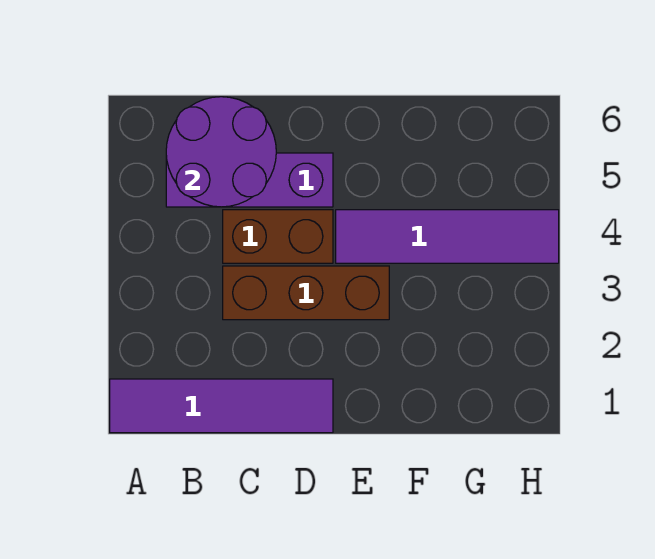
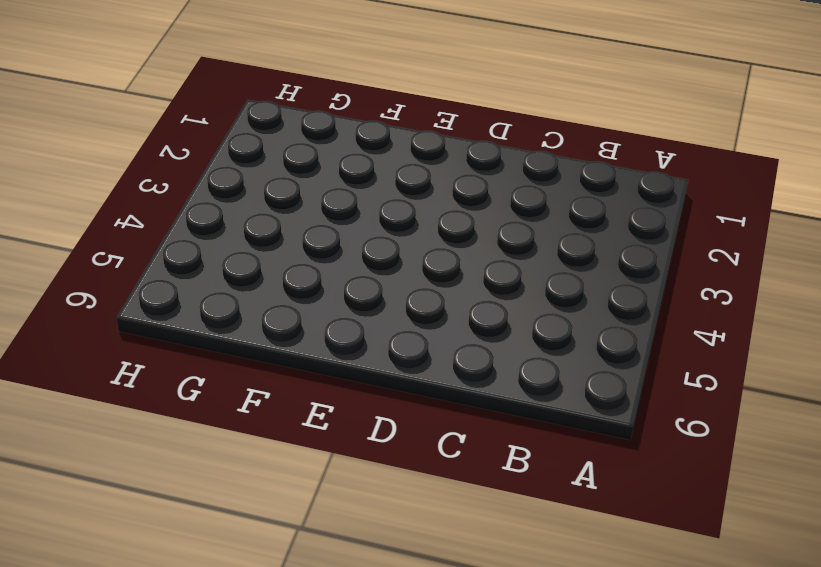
none -> purple tile A1:D1 level 1
none -> purple brick B5:D5 level 1

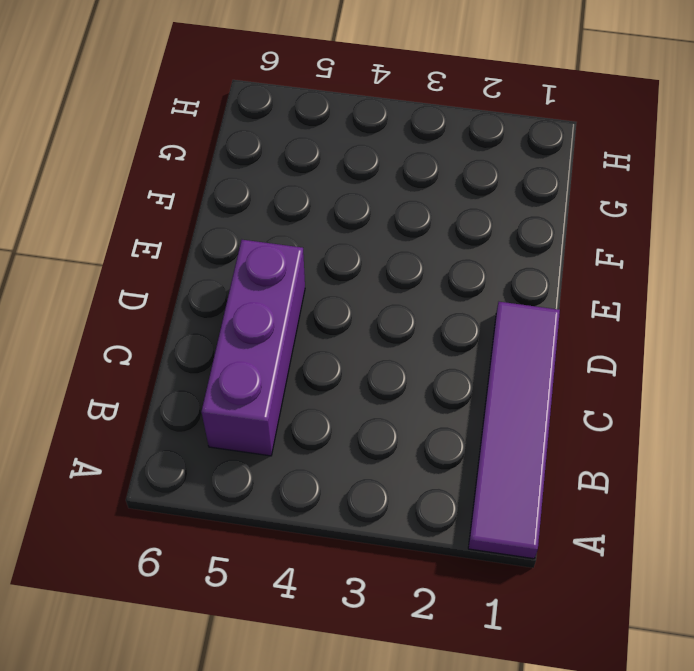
none -> brown brick C3:E3 level 1
none -> brown brick C4:D4 level 1

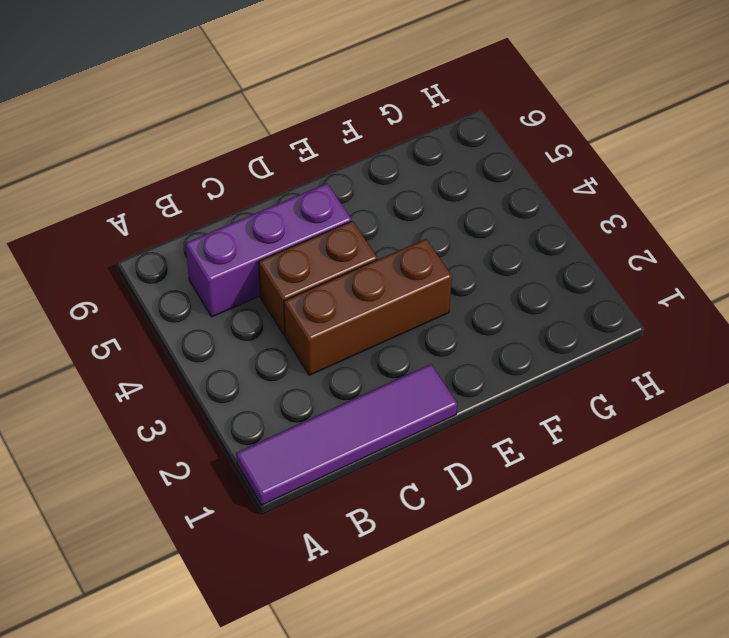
none -> purple tile E4:H4 level 1
none -> purple round brick B5:C6 level 2

